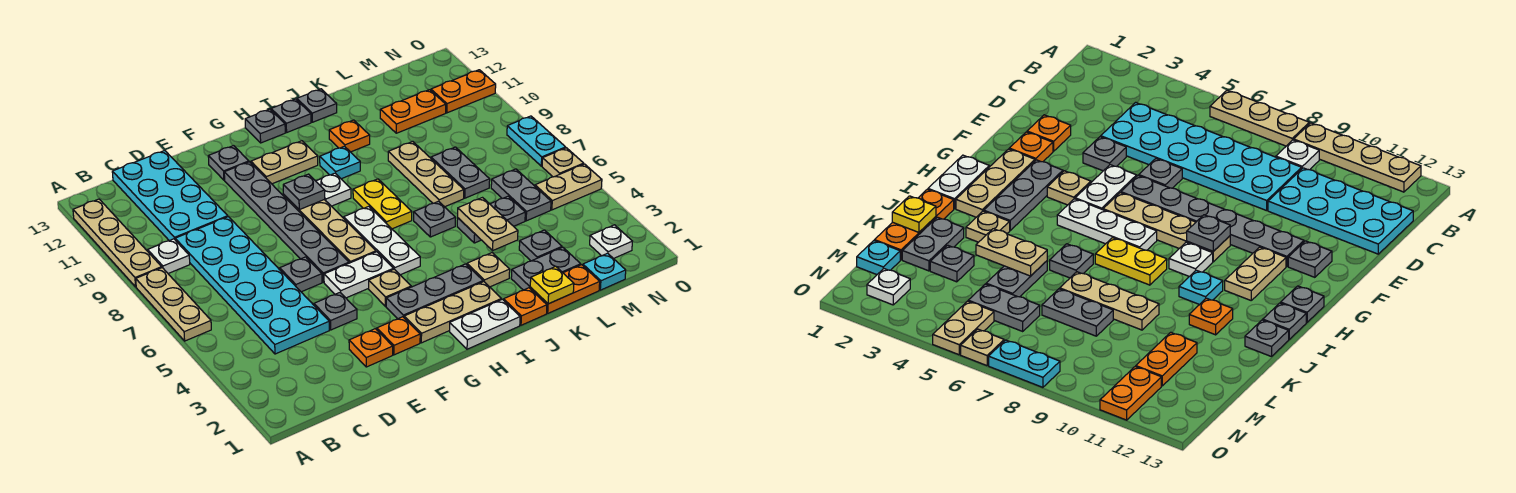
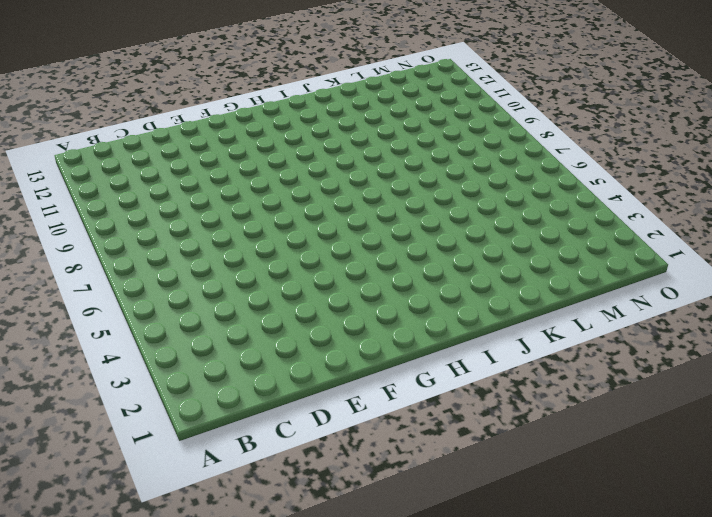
none -> tan plate A6:A8 level 1
none -> tan plate A9:A12 level 1
none -> white plate B9 level 1
none -> cyan plate C4:D9 level 1

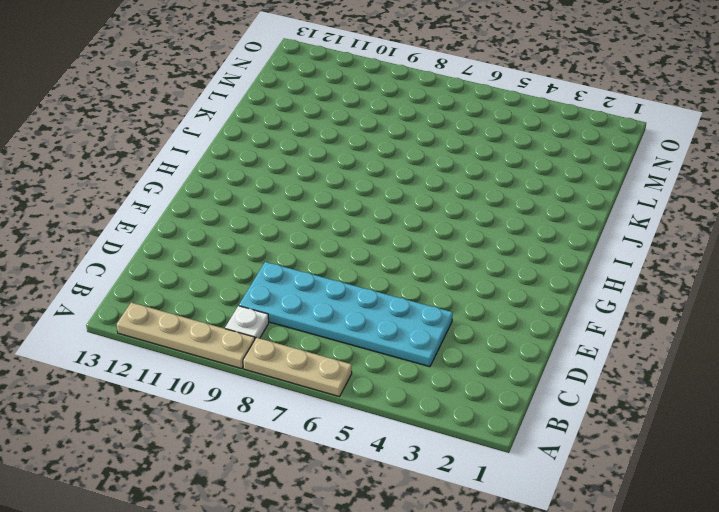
none -> cyan plate C10:D13 level 1
none -> orange plate E2 level 1
none -> grey plate E4 level 1
none -> grey plate E6 level 1

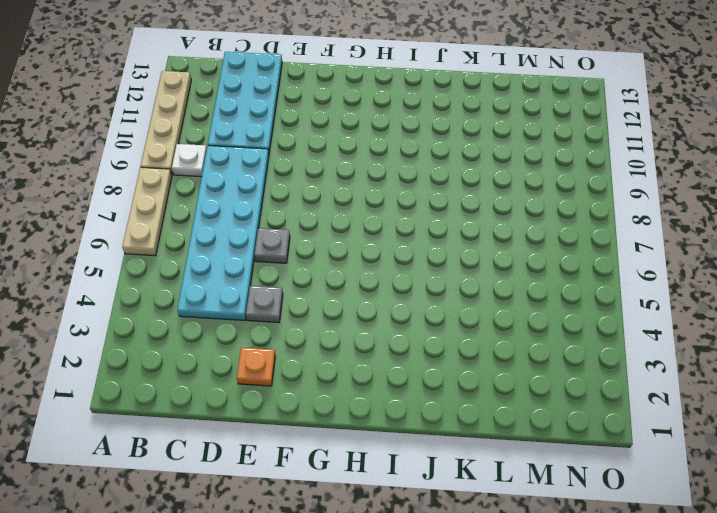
none -> orange plate F2 level 1
none -> white plate F5:G5 level 1
none -> grey plate F6:F11 level 1
none -> grey plate F12 level 1

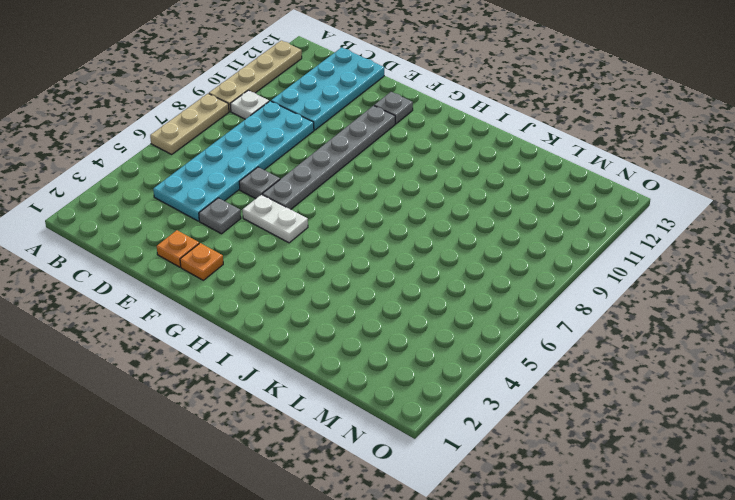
none -> tan plate G2:I2 level 1
none -> grey plate G3:I3 level 1
none -> tan plate G4 level 1
none -> tan plate G6:G9 level 1

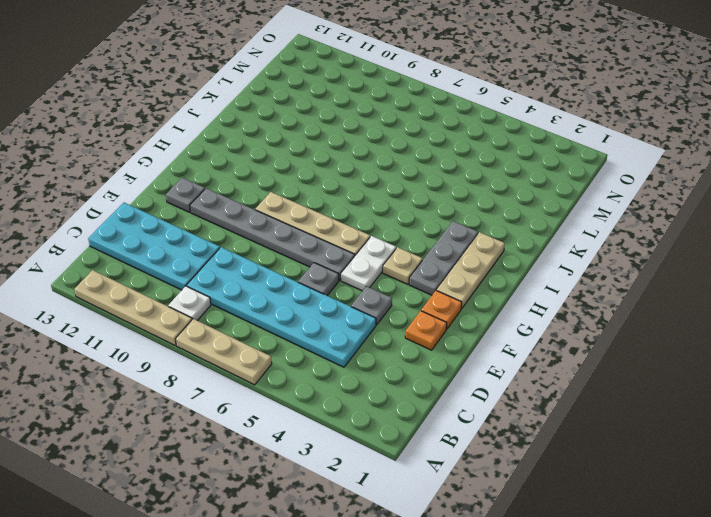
none -> tan plate G11:H11 level 1
none -> white plate H1:I1 level 1
none -> white plate H5:H7 level 1
none -> white plate H9 level 1

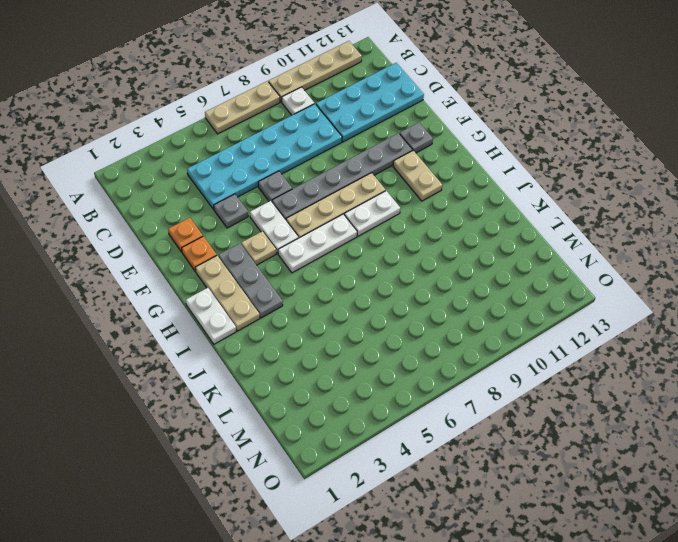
white plate H8:H9 level 1 -> white plate H9 level 1
none -> grey plate H13 level 1
none -> yellow plate I7:I8 level 1
none -> cyan plate I10 level 1
none -> grey plate I13 level 1

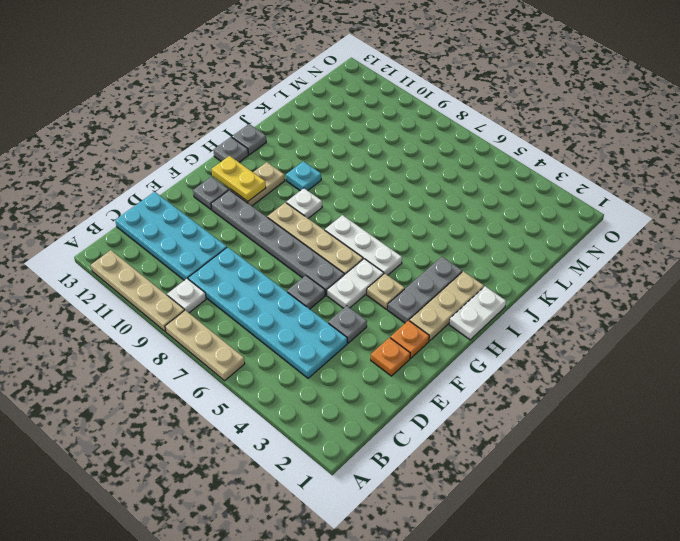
yellow plate G11:G12 level 2 -> yellow plate I7:I8 level 1
none -> orange plate J1 level 1
none -> tan plate J3 level 1
none -> grey plate J6 level 1
none -> orange plate J11 level 1

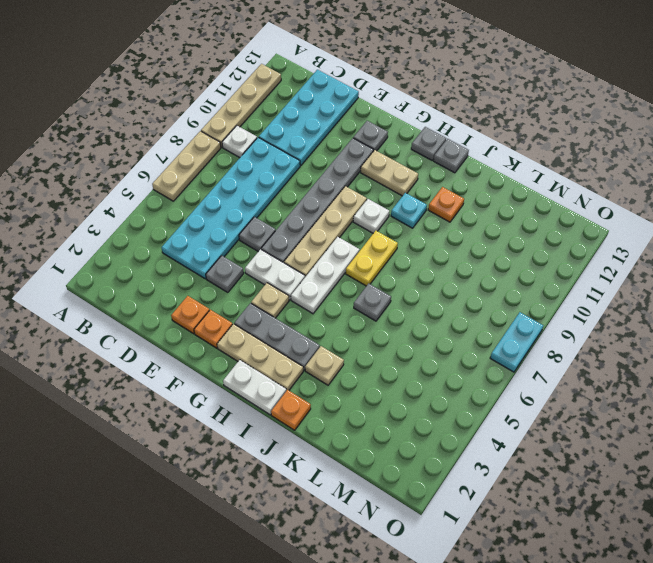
none -> grey plate J13 level 1
none -> orange plate K1:L1 level 1
none -> grey plate K2:L2 level 1
none -> grey plate K5:L5 level 1

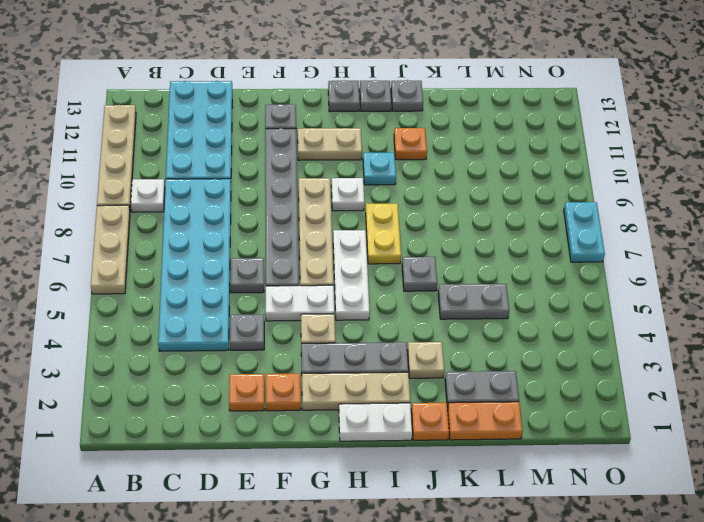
none -> tan plate K7:K9 level 1
none -> grey plate L3 level 1
none -> grey plate L7:L8 level 1
none -> orange plate L11:M11 level 1

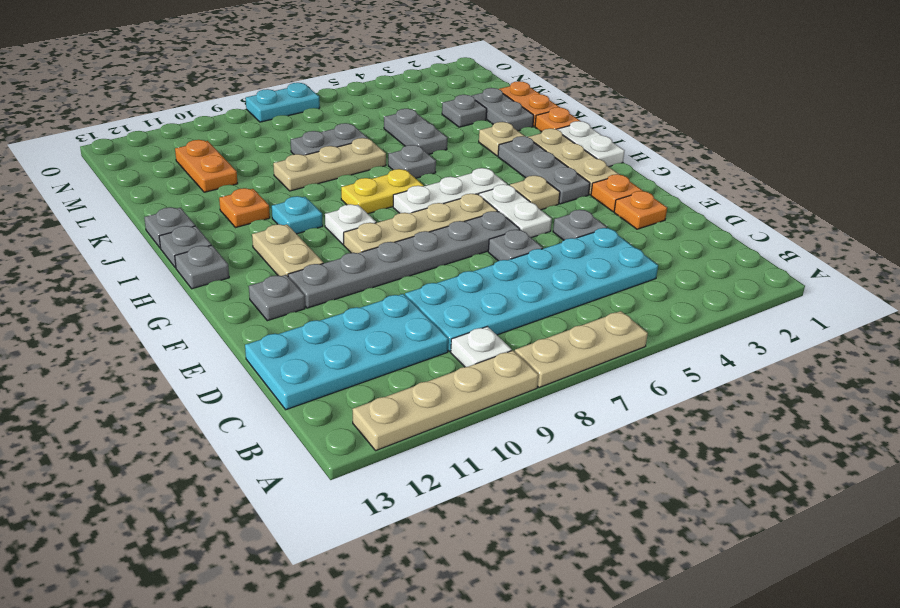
none -> cyan plate M1 level 1
none -> grey plate M5:M6 level 1
none -> white plate N2 level 1
none -> tan plate N5:O5 level 1

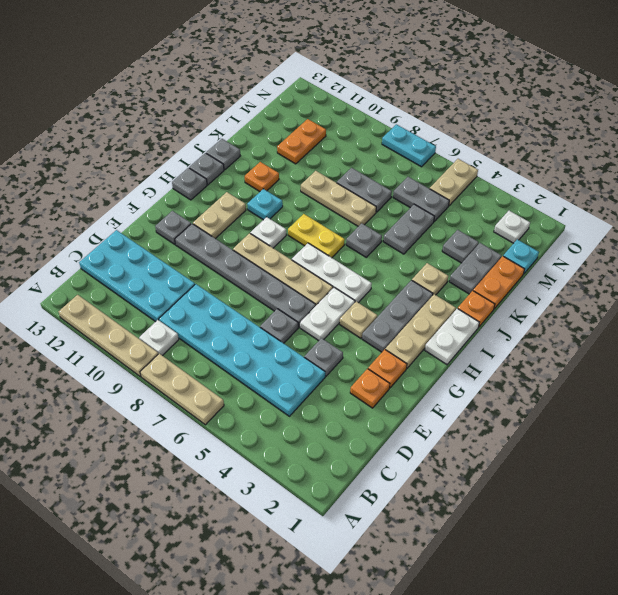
none -> orange plate N11:O11 level 1
none -> tan plate O6 level 1
none -> grey plate G9 level 2
none -> yellow plate K1 level 2

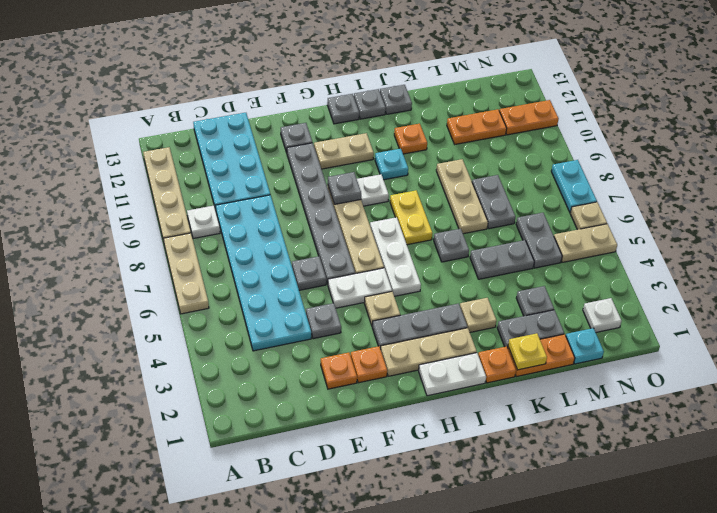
none -> tan plate K4:K5 level 2

